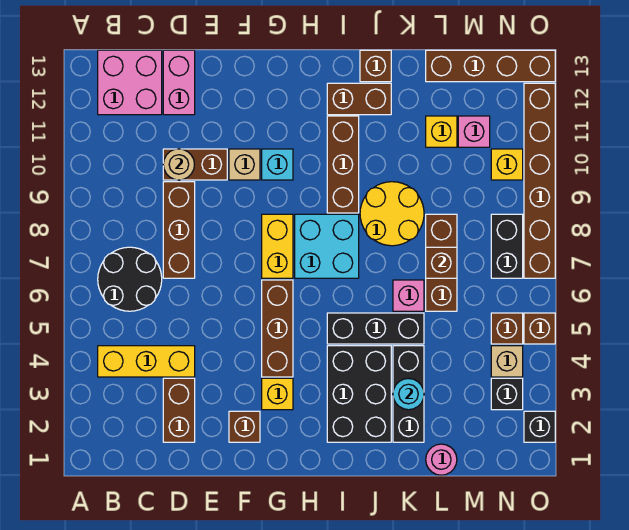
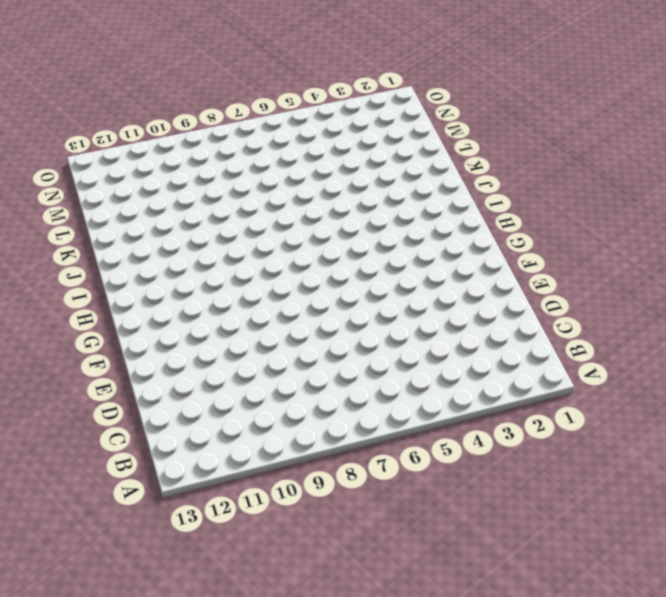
none -> yellow brick B4:D4 level 1
none -> black round brick B6:C7 level 1
none -> pink brick B12:C13 level 1
none -> brown brick D2:D3 level 1

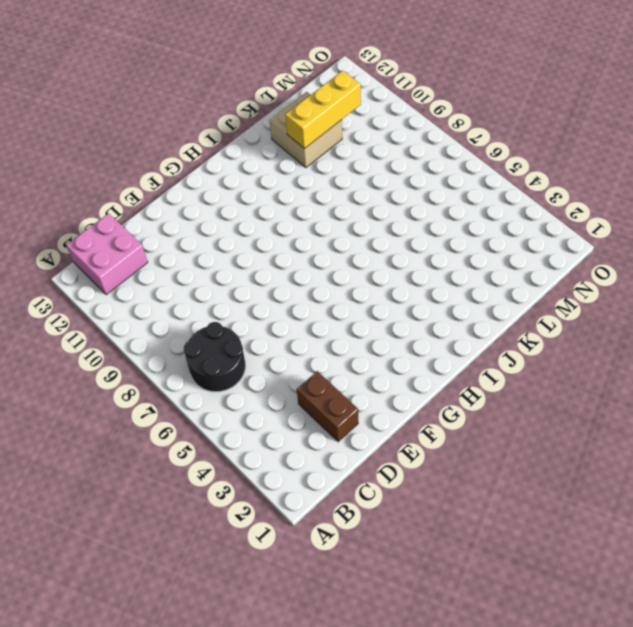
tan brick K11:L12 level 1 -> yellow brick L11 level 1
yellow brick K11:M11 level 2 -> yellow brick B4:D4 level 1
none -> brown brick D7:D9 level 1
none -> brown brick D10:E10 level 1
none -> pink brick D12:D13 level 1
none -> brown brick F2 level 1

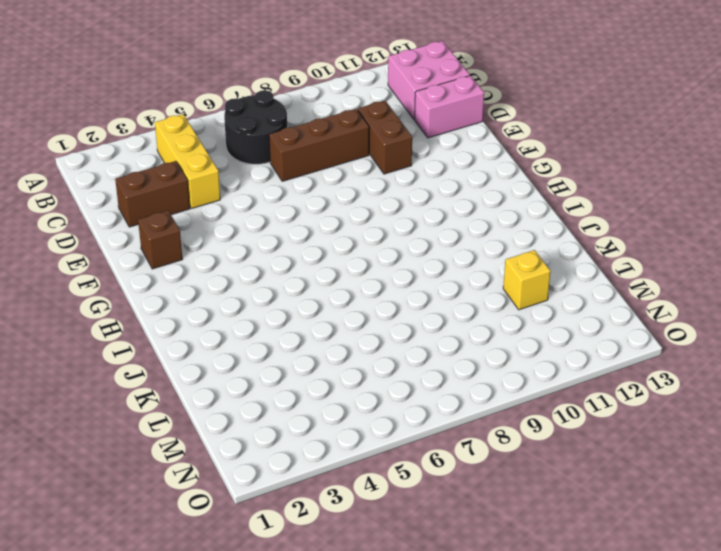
none -> tan brick F10 level 1
none -> yellow brick G3 level 1
none -> brown brick G4:G6 level 1
none -> yellow brick G7:G8 level 1

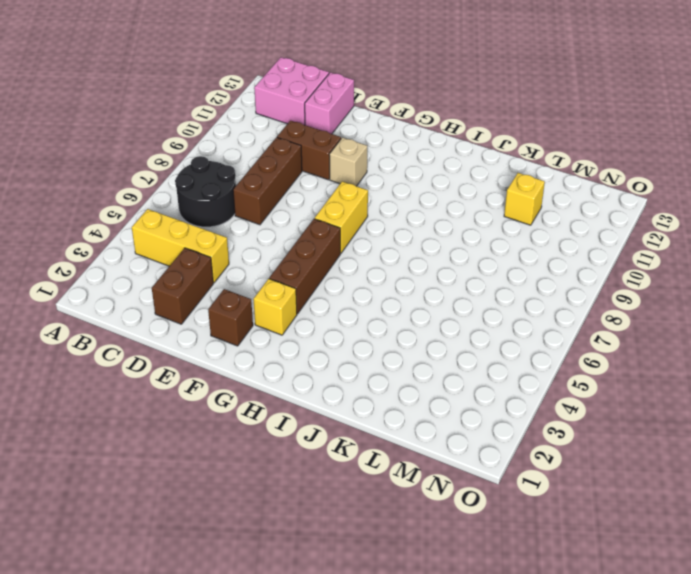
none -> cyan brick G10 level 1
none -> cyan brick H7:I8 level 1
none -> black brick I2:J4 level 1
none -> black brick I5:K5 level 1

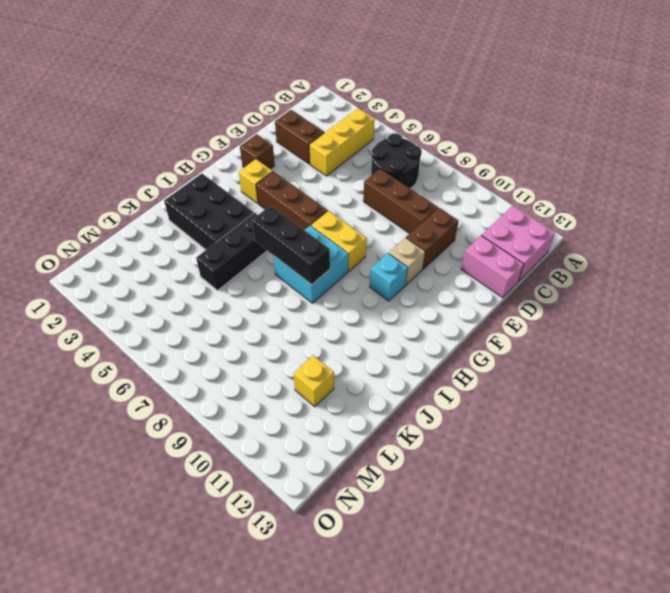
black brick I6:I8 level 2 -> black brick K2:K4 level 1
none -> brown brick I9:I11 level 1
none -> brown brick I12:J12 level 1
none -> yellow round brick J8:K9 level 1
none -> brown brick J13 level 1

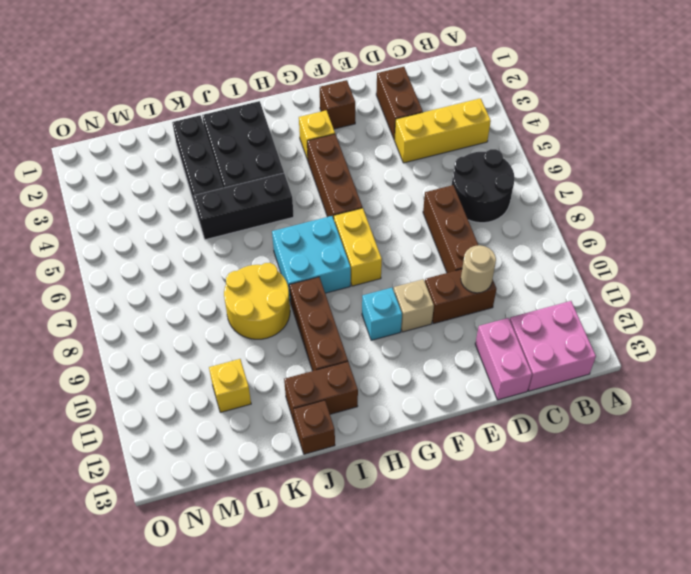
none -> pink brick K6 level 1
none -> pink round brick L1 level 1
none -> brown brick L6:L8 level 1
none -> brown brick L13:O13 level 1

